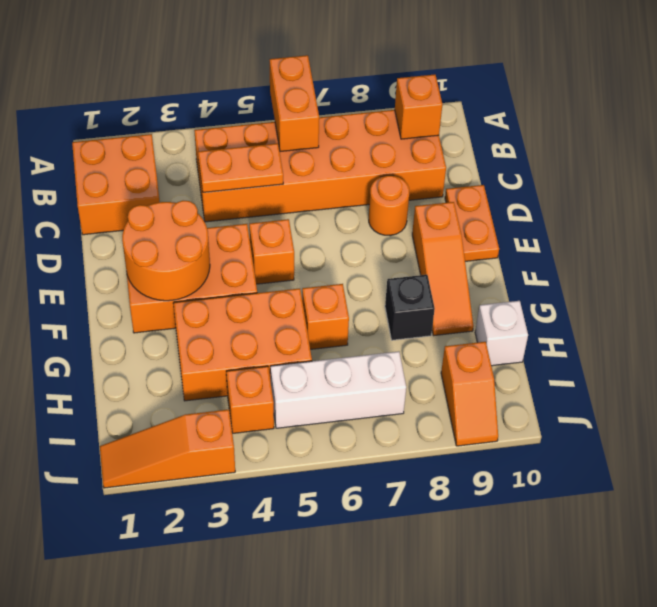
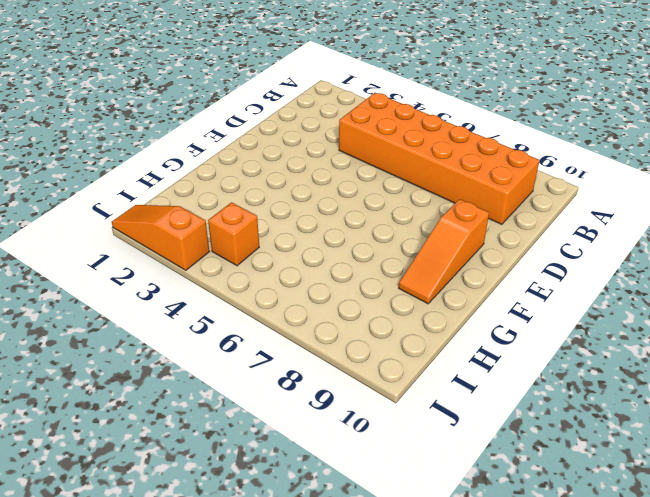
none -> orange brick B1:C2 level 1
none -> orange round brick D8 level 1
none -> orange plate D10:E10 level 1

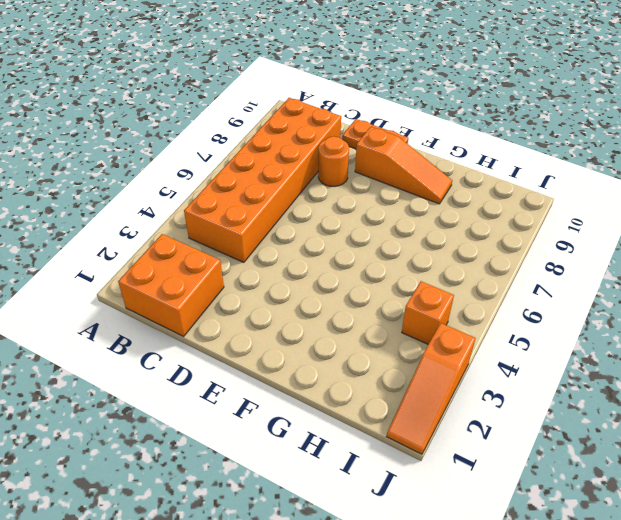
none -> orange brick E2:F4 level 1
none -> orange brick E5 level 1
none -> orange brick G3:H5 level 1

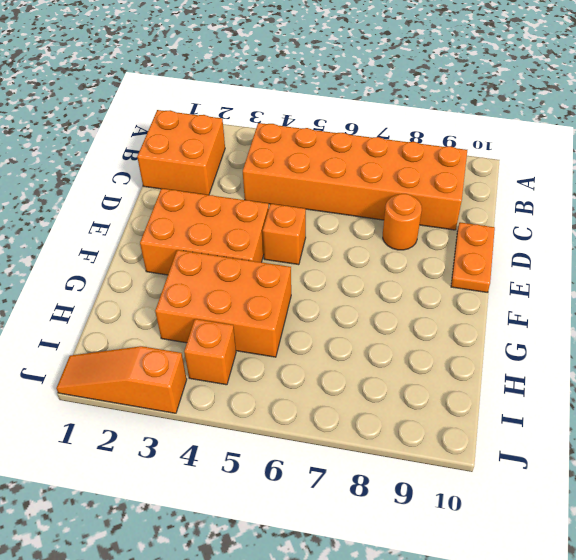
none -> orange slope E9:G9 level 1 top E
none -> orange brick G6 level 1
none -> black brick G8 level 1

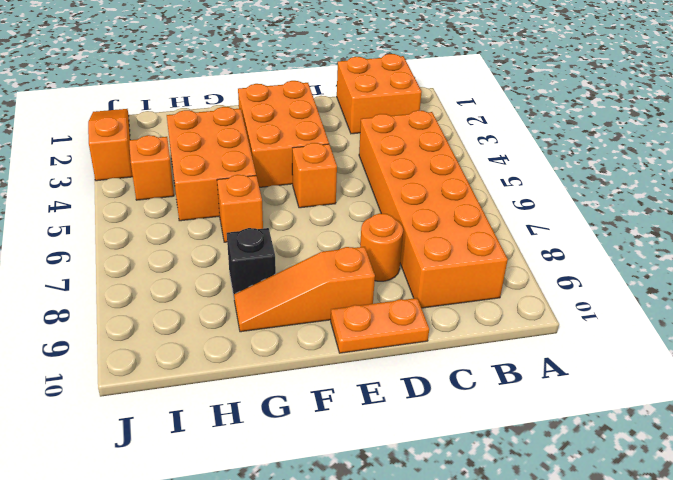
none -> white brick H10 level 1
none -> white brick I5:I7 level 1
none -> orange slope I9:J9 level 1 top I

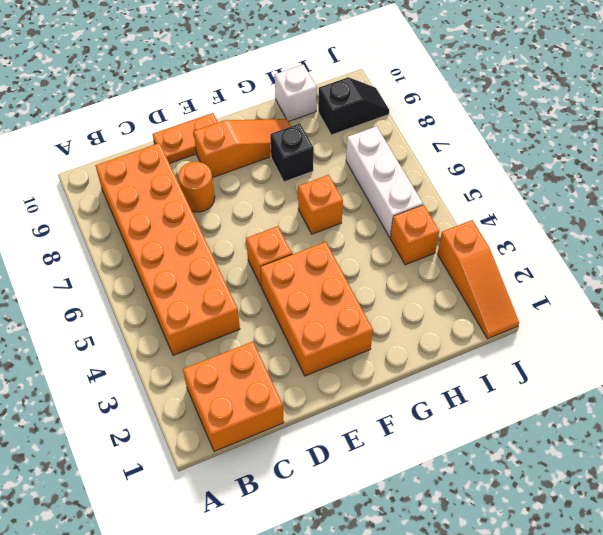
black slope I9:J9 level 1 top I -> orange slope I9:J9 level 1 top I
none -> orange brick G3:H5 level 1
none -> orange brick A6:B6 level 2
none -> orange brick B9 level 2

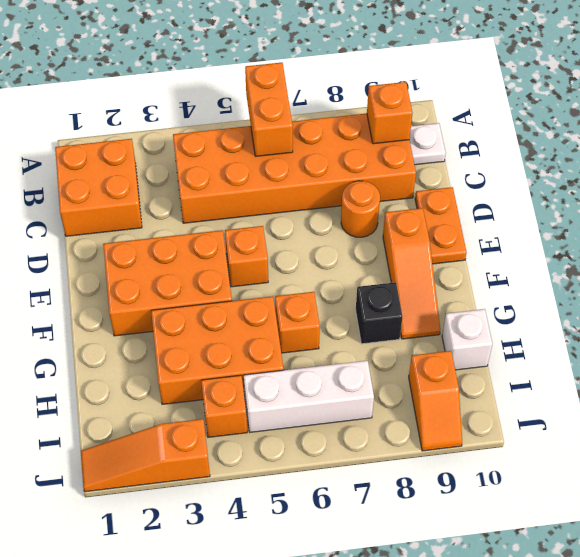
white plate B10 level 1 -> none
none -> orange plate C4:C5 level 2
none -> orange round brick E2:F3 level 2

